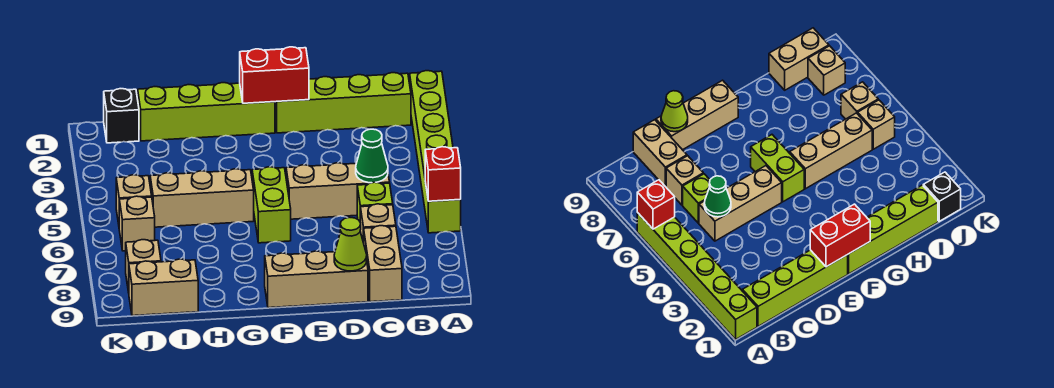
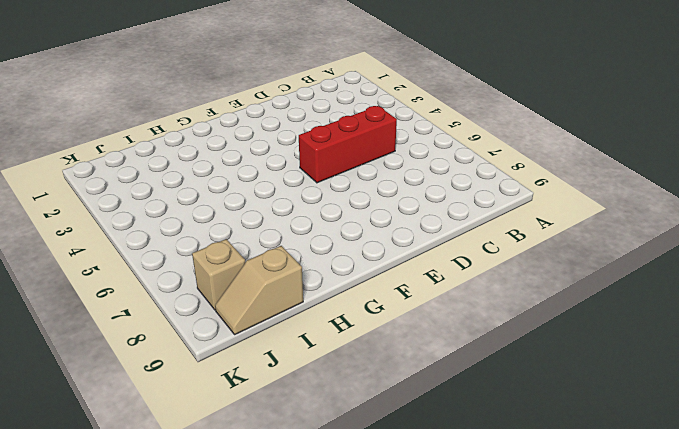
red brick C5:E5 level 1 -> tan brick C5:E5 level 1
tan slope I9:J9 level 1 top I -> tan brick I9:J9 level 1
none -> lime brick A1:A6 level 1
none -> lime brick B1:E1 level 1
none -> lime brick C6 level 1

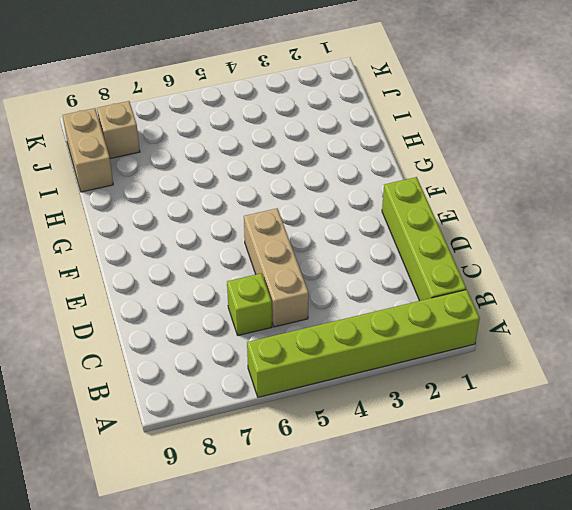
none -> tan brick C7 level 1
none -> tan brick C8:C9 level 1
none -> tan brick D9:F9 level 1

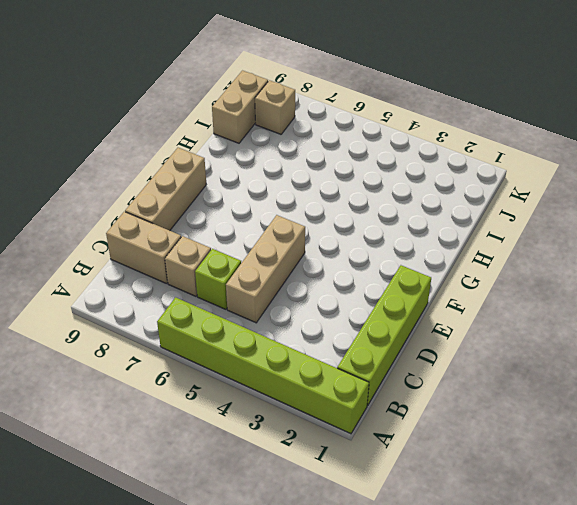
none -> lime brick F1:I1 level 1
none -> lime brick F5:F6 level 1
none -> tan brick G5:I5 level 1

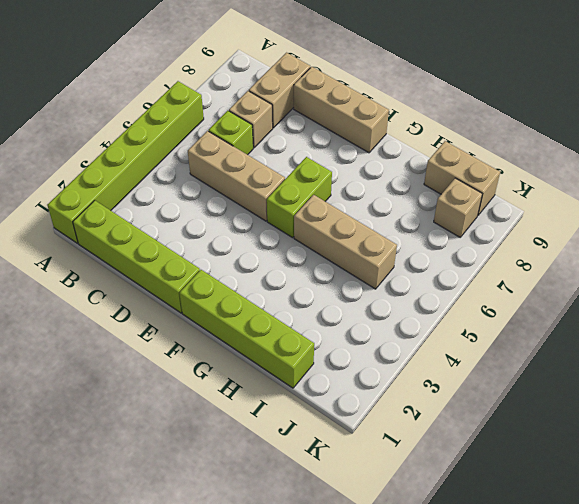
none -> black brick J1 level 1
none -> tan brick J5 level 1
none -> tan brick J6 level 1

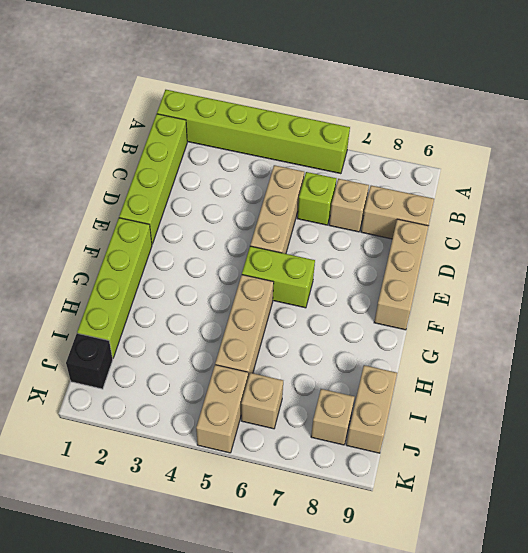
tan brick J5:K5 level 1 -> tan brick J5 level 1
none -> red brick A6 level 2
none -> green cone C5 level 2
none -> lime cone D9 level 2

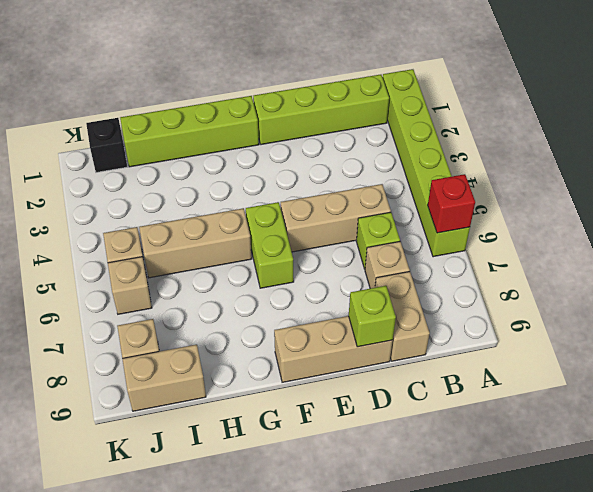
lime brick D9 level 2 -> lime cone D9 level 2
none -> green cone C5 level 2
none -> red brick E1:F1 level 2

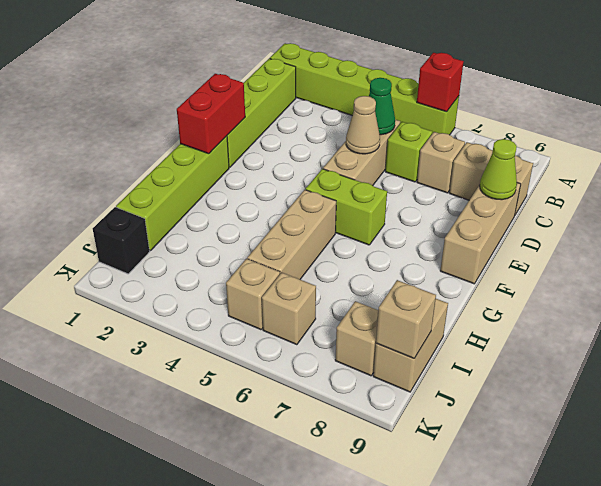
tan cone D5 level 2 -> none
tan brick J9 level 2 -> none

